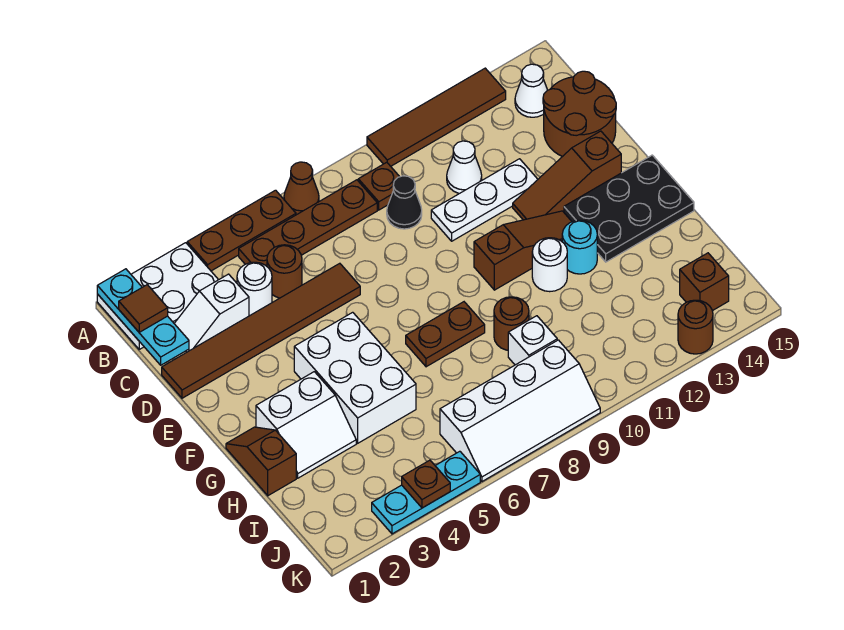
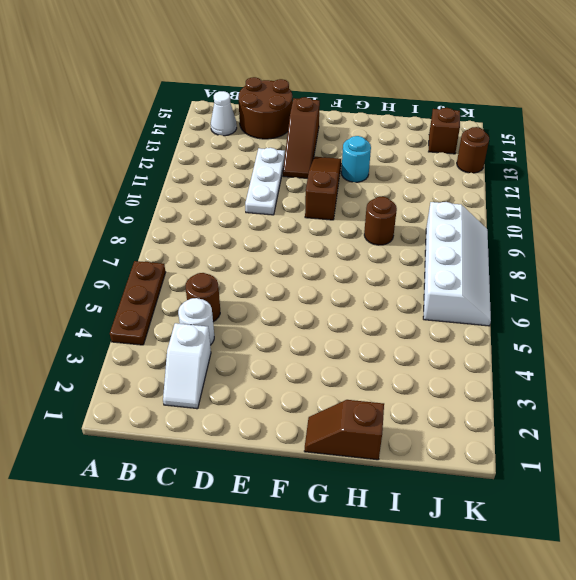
none -> white plate A1:B3 level 1
none -> brown cone A7 level 1
none -> brown tile A10:A13 level 1
none -> brown plate B5:B8 level 1

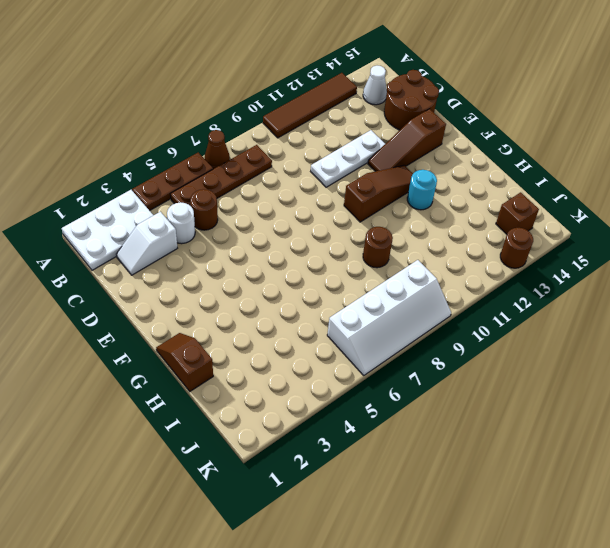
none -> brown plate B9 level 1
none -> black cone C9 level 1
none -> white cone C11 level 1
none -> brown tile D1:D6 level 1

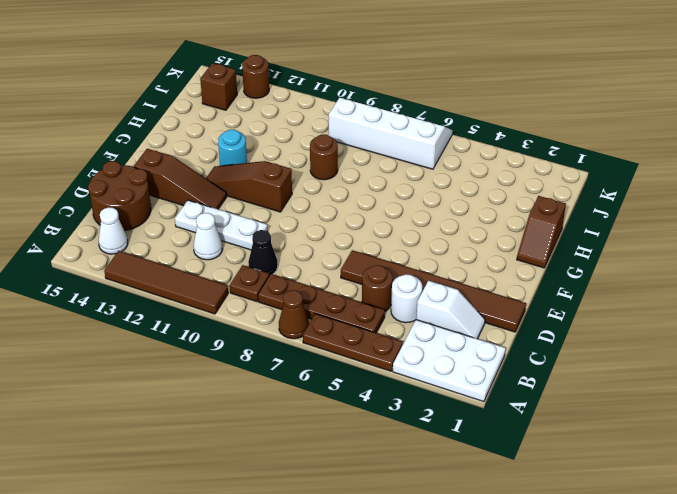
none -> white brick F4:H5 level 1
none -> black plate F13:G15 level 1
none -> white slope G2:H3 level 1 top G
none -> brown plate G7:G8 level 1

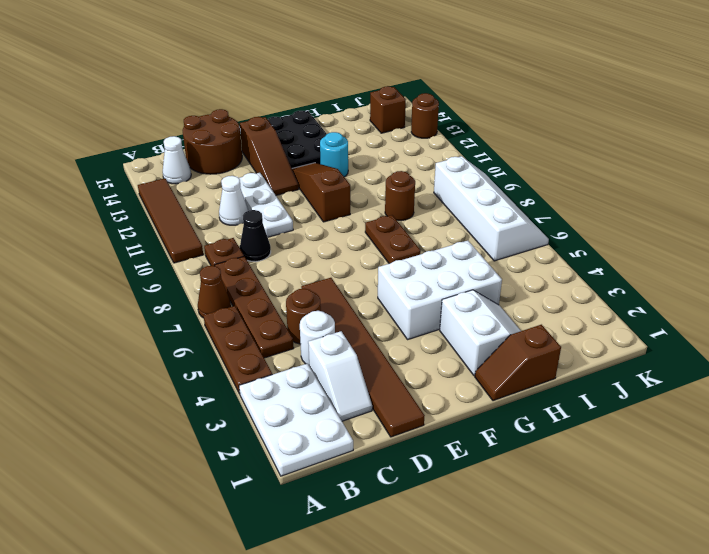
none -> white round brick G11 level 1
none -> white brick I9 level 1
none -> cyan plate K3:K5 level 1
none -> cyan plate A1:C1 level 2

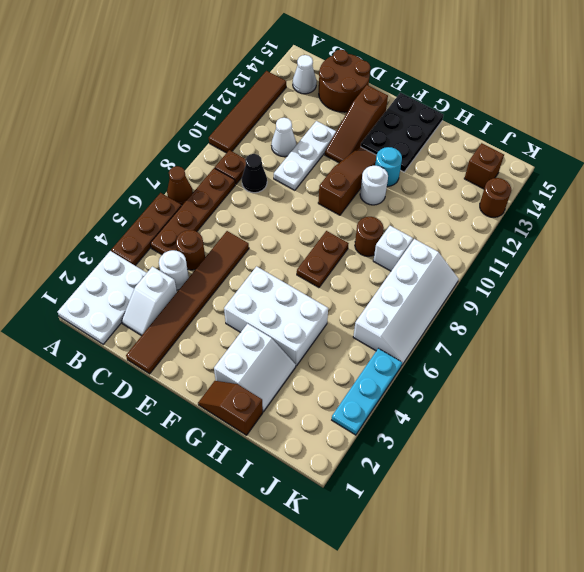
none -> cyan plate A1:C1 level 2
none -> brown plate K4 level 2
none -> brown tile B1 level 3

